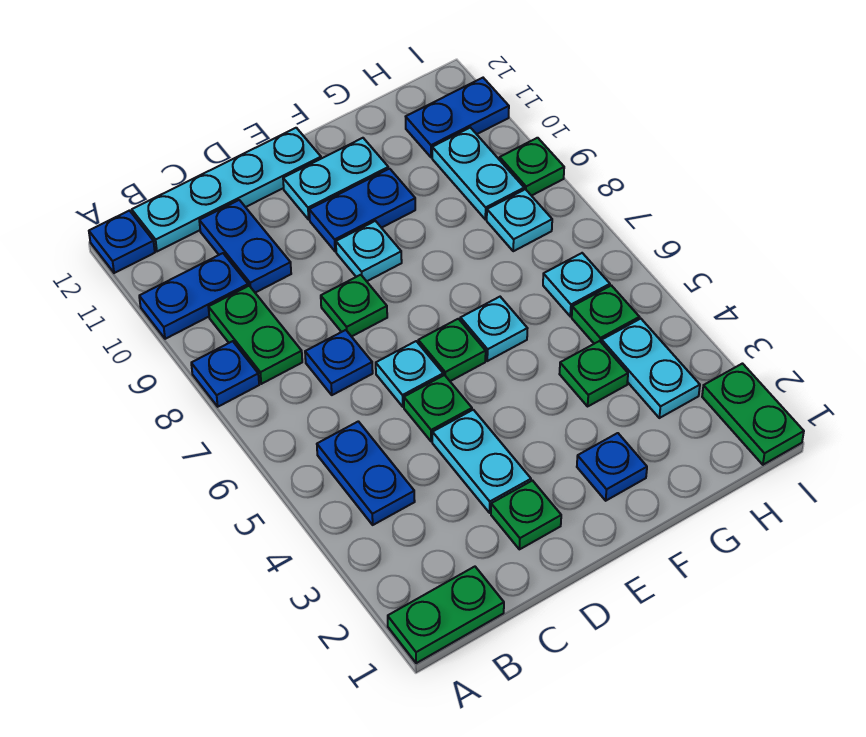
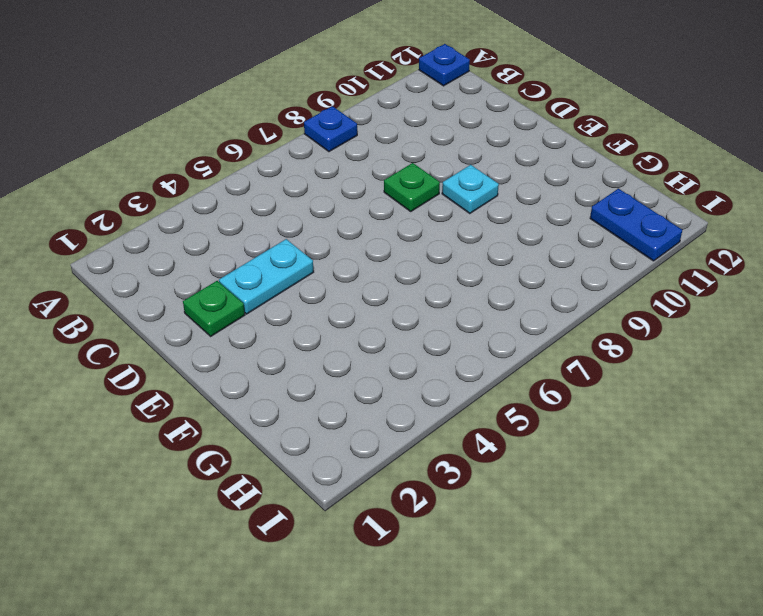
none -> green plate A1:B1 level 1
none -> blue plate A10:B10 level 1
none -> blue plate B4:B5 level 1

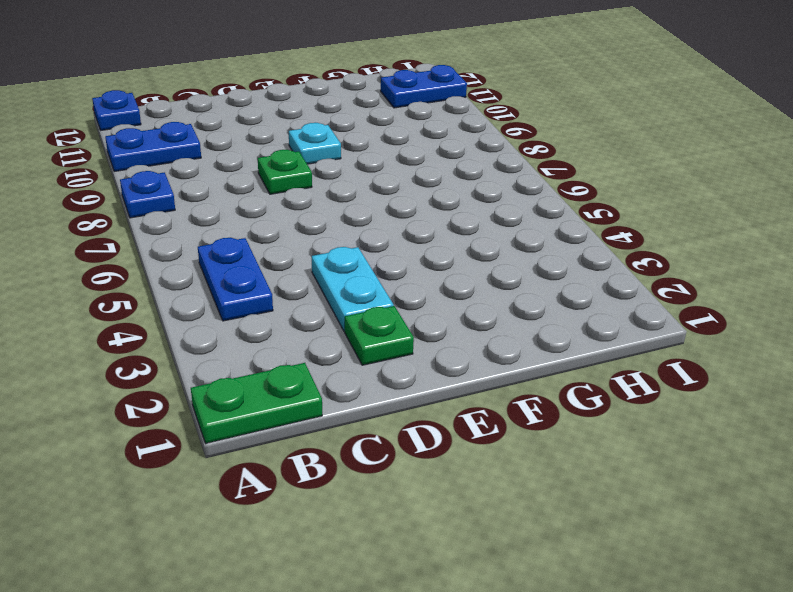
none -> green plate B8:B9 level 1
none -> cyan plate B12:E12 level 1
none -> blue plate C7 level 1

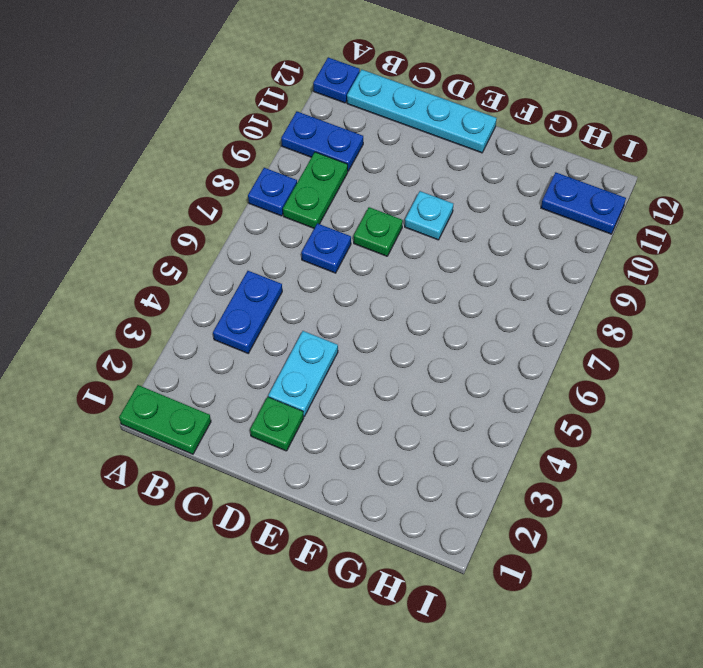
none -> blue plate C10:C11 level 1
none -> green plate D5 level 1
none -> cyan plate D6 level 1

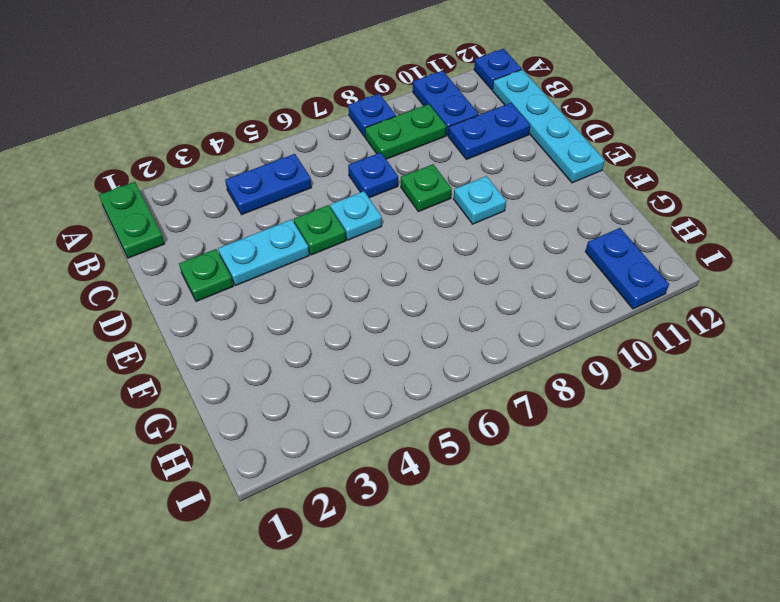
none -> green plate E6 level 1
none -> blue plate E10:F10 level 1
none -> cyan plate E11:F11 level 1

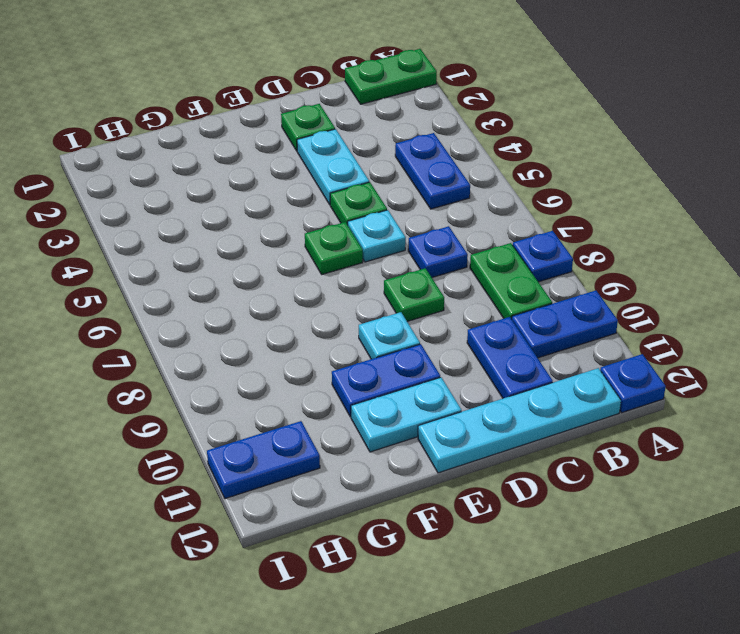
none -> blue plate F2 level 1
none -> cyan plate F6 level 1
none -> green plate G4 level 1

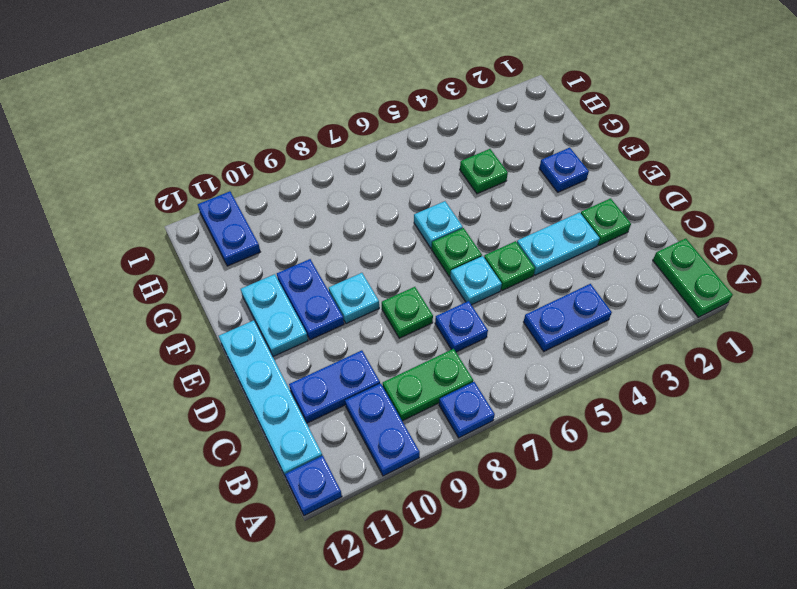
none -> cyan plate H3:H4 level 1
none -> green plate H5 level 1
none -> cyan plate H6 level 1

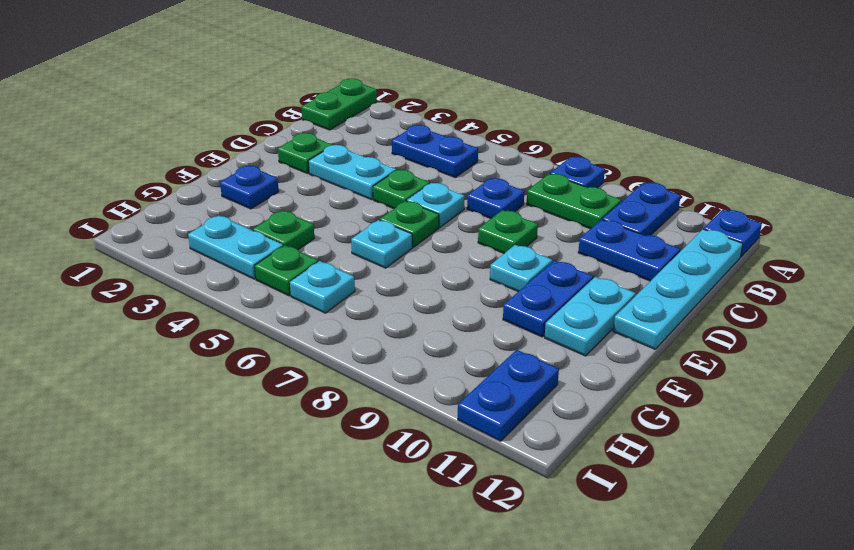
none -> cyan plate H8 level 1
none -> cyan plate H9:H10 level 1
none -> green plate I1:I2 level 1

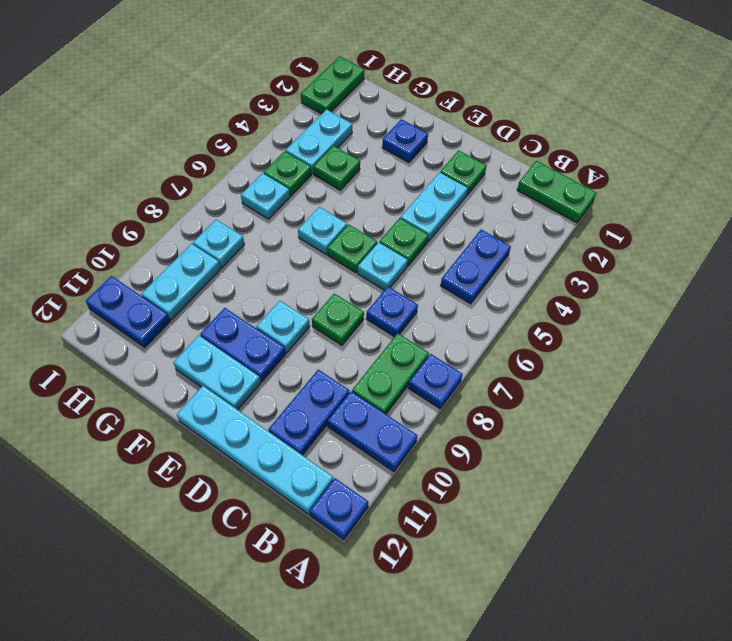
none -> green plate I9 level 1

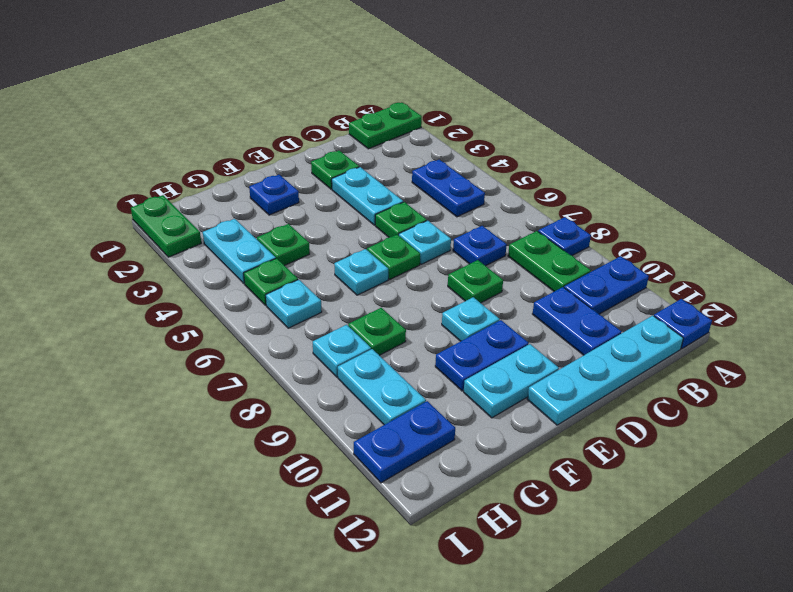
green plate G8 level 1 -> green plate I9 level 1

